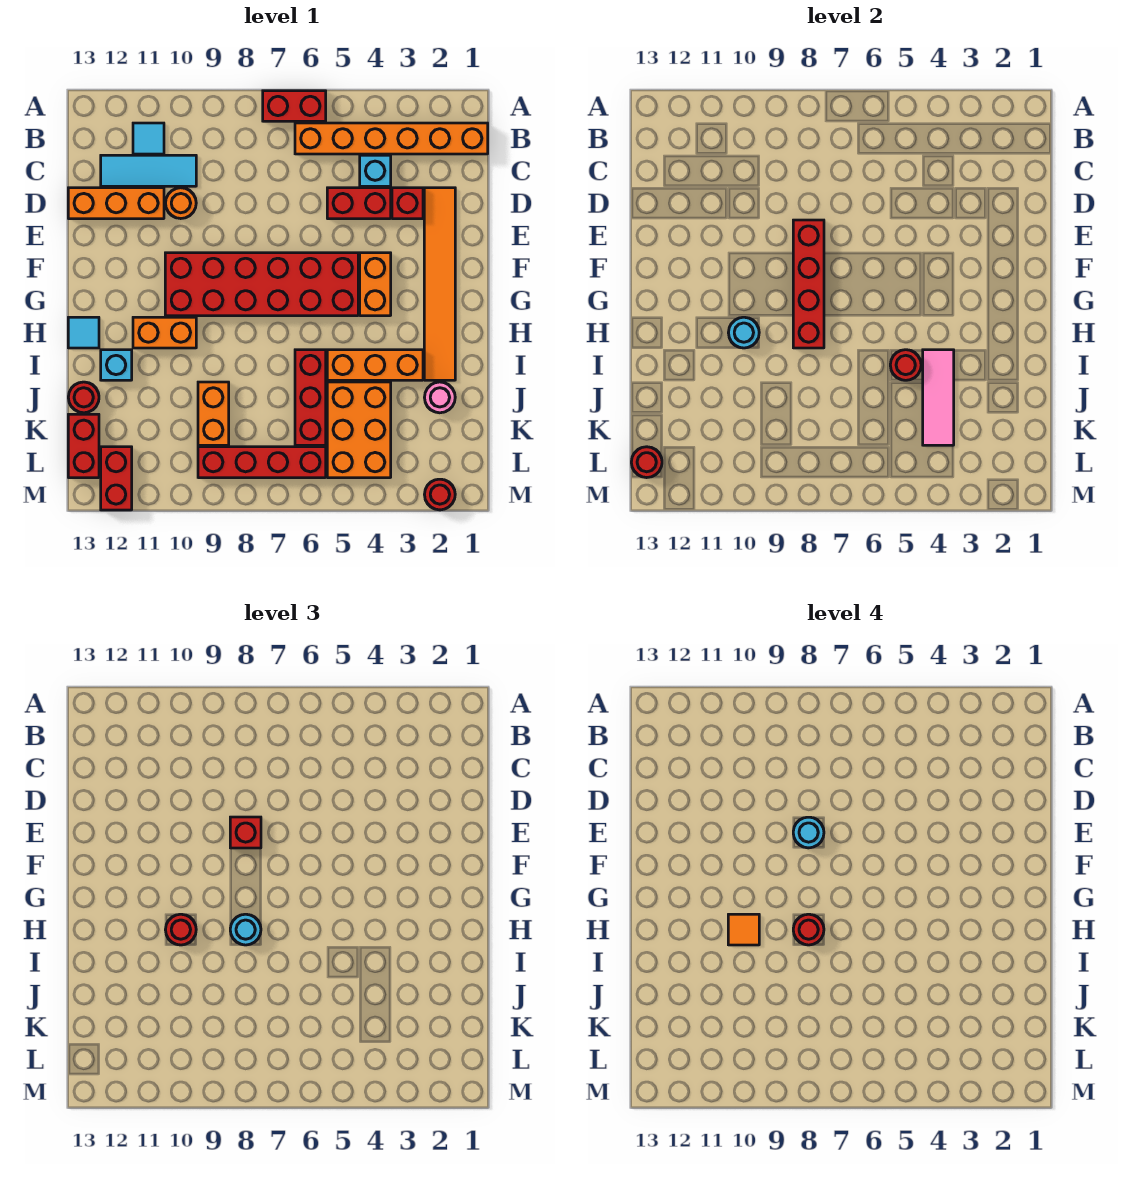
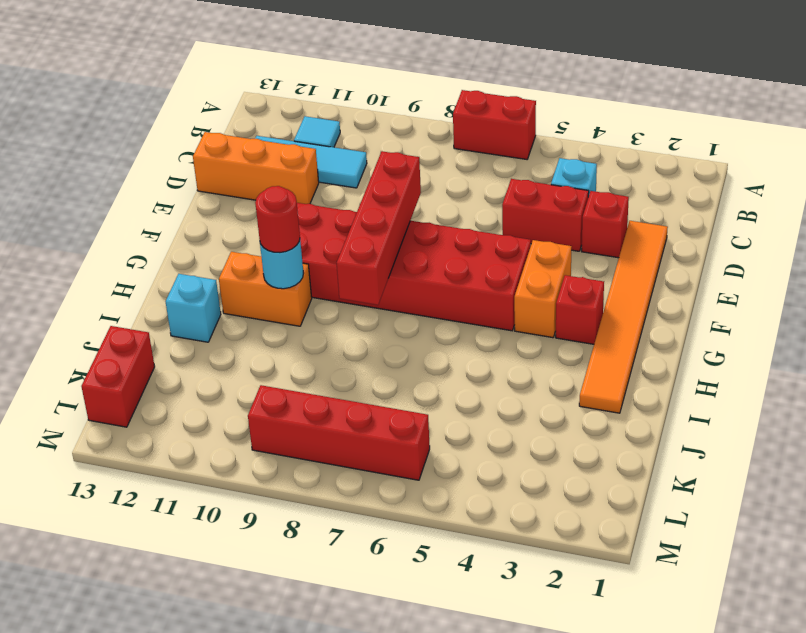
red brick G3 level 1 -> red brick E8 level 3
none -> orange brick B1:B6 level 1
none -> orange round brick D10 level 1
none -> cyan tile H13 level 1
none -> orange brick I3:I5 level 1

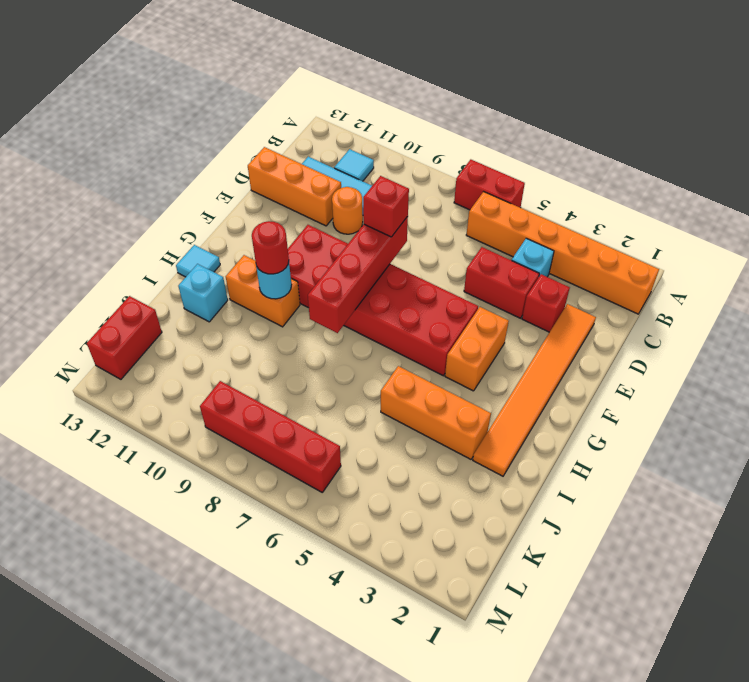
none -> red brick I6:K6 level 1
none -> pink round brick J2 level 1
none -> orange brick J4:L5 level 1
none -> orange brick J9:K9 level 1

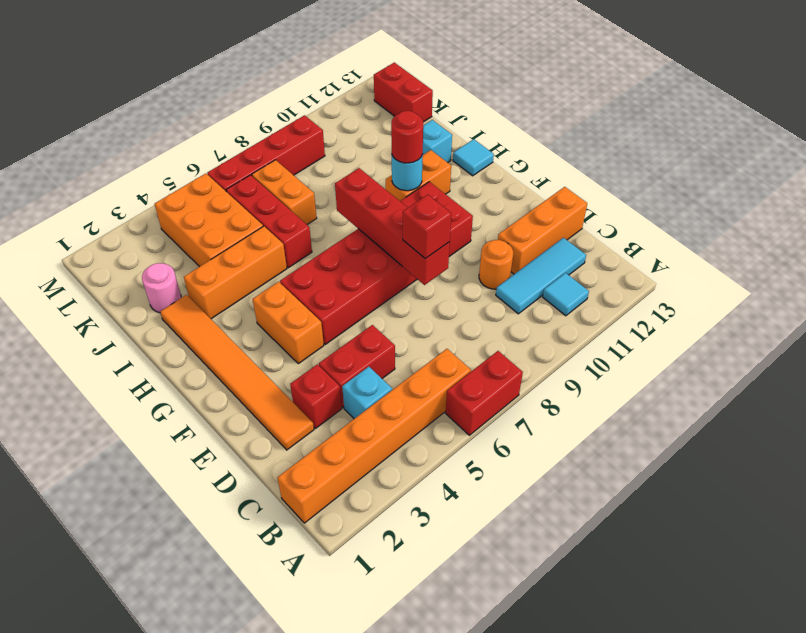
orange brick J7:K7 level 1 -> orange brick J9:K9 level 1
none -> red round brick J13 level 1
none -> red brick L12:M12 level 1
none -> red round brick M2 level 1
none -> pink tile I4:K4 level 2

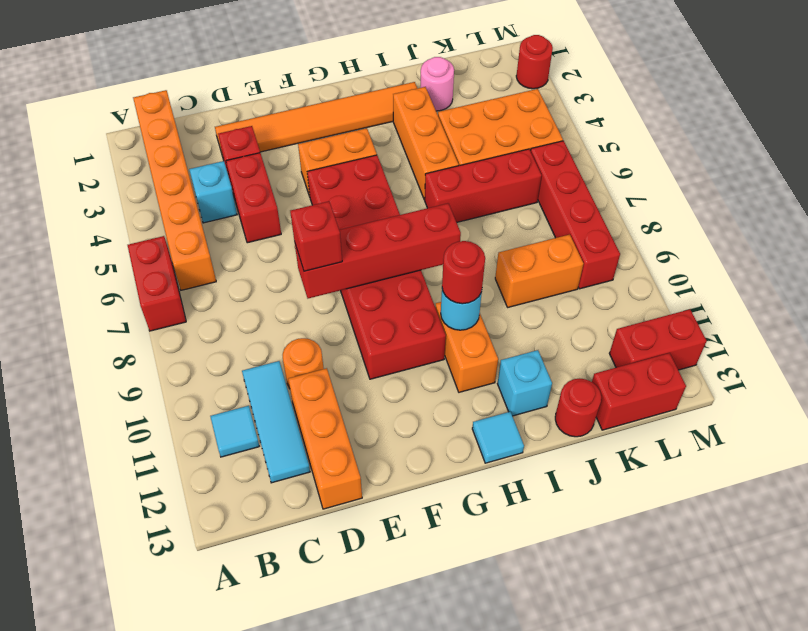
none -> pink tile I4:K4 level 2
none -> red round brick I5 level 2
none -> red round brick L13 level 2
none -> cyan round brick H8 level 3

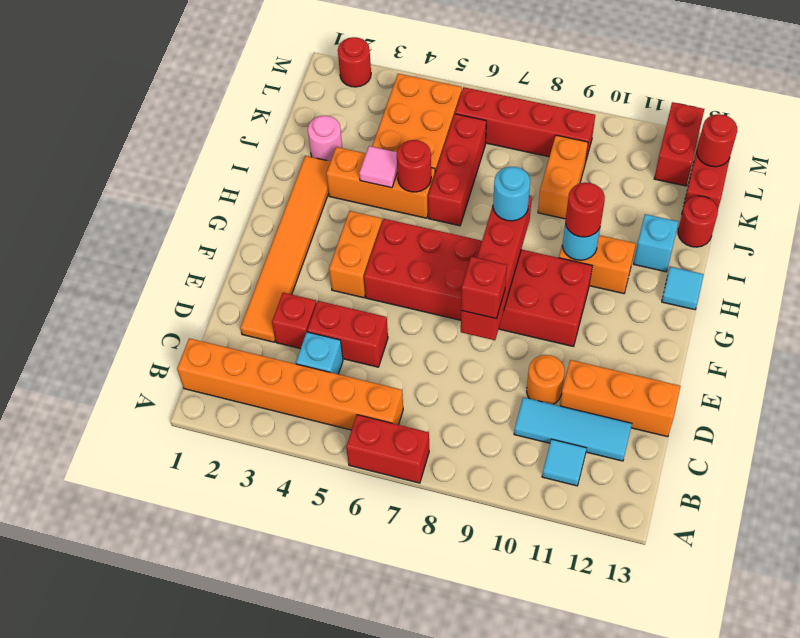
pink tile I4 level 2 -> pink tile I4:K4 level 2
none -> cyan round brick E8 level 4
none -> red round brick H8 level 4
none -> orange tile H10 level 4

